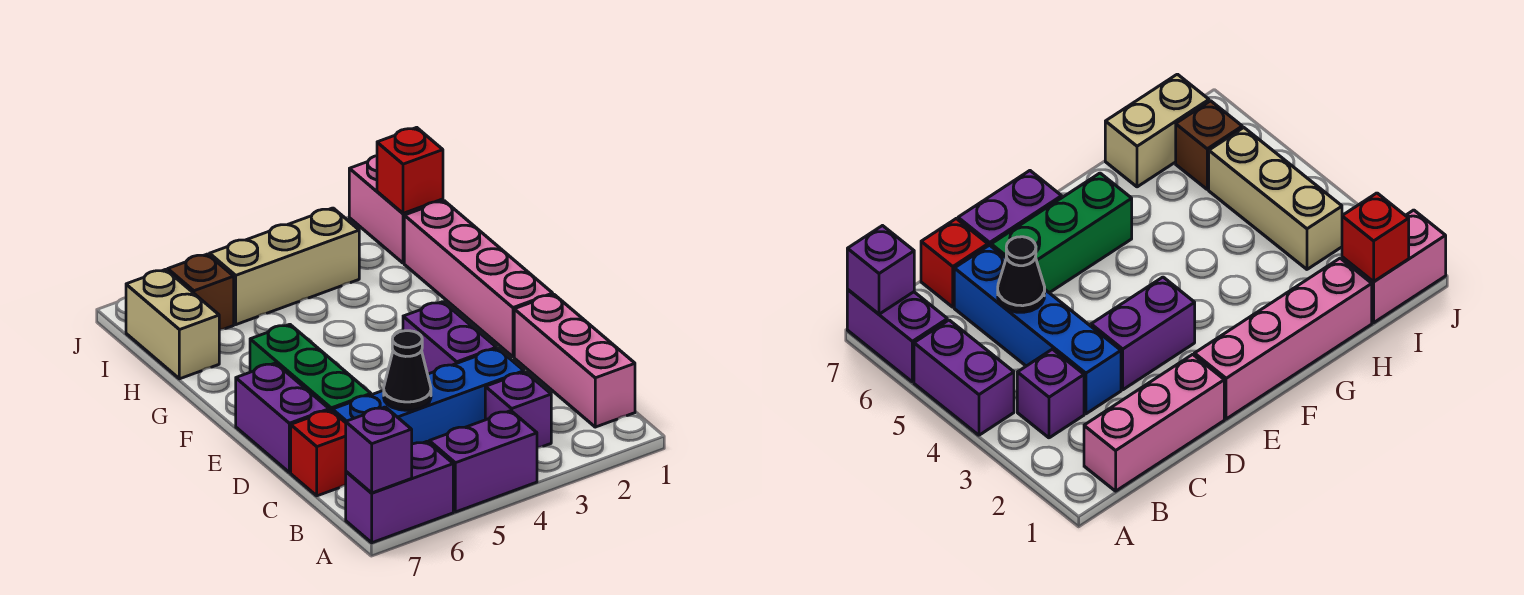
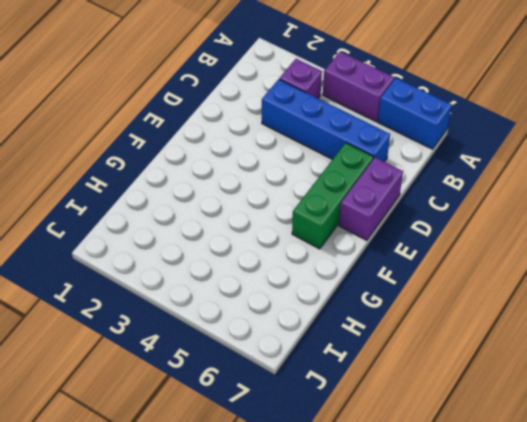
blue brick A6:A7 level 1 -> purple brick A6:A7 level 1
none -> pink brick B1:D1 level 1
none -> red brick C7 level 1
none -> purple brick D3:E3 level 1

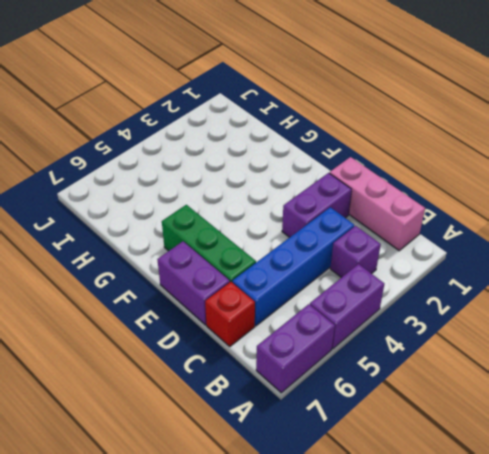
purple brick D2:D3 level 1 -> purple brick D3:E3 level 1
none -> pink brick E1:H1 level 1
none -> tan brick H7:I7 level 1
none -> pink brick I1:J1 level 1

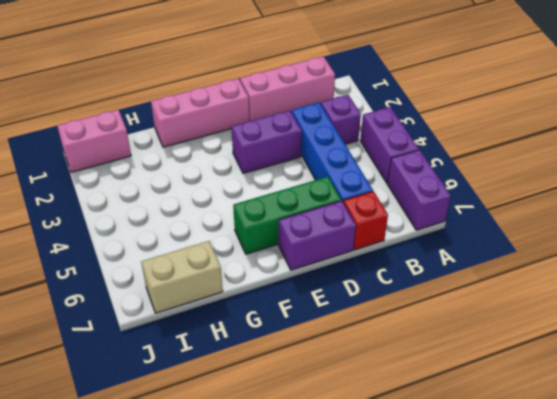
pink brick E1:G1 level 1 -> pink brick E1:H1 level 1
none -> tan brick I3:I5 level 1
none -> brown brick I6 level 1
none -> purple brick A7 level 2

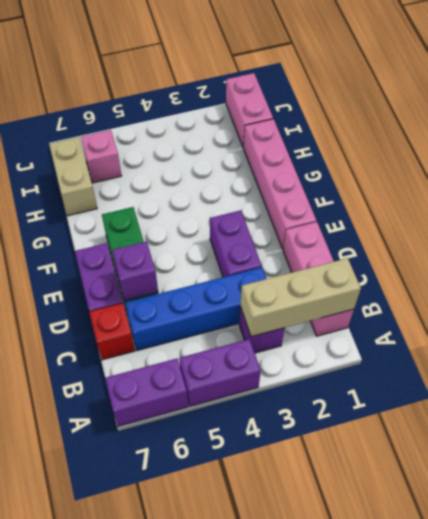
tan brick B1:B3 level 2 -> tan brick I3:I5 level 1
purple brick D6 level 2 -> purple brick A7 level 2
pink brick I6 level 1 -> brown brick I6 level 1
none -> black cone C5 level 2
none -> red brick I1 level 2

